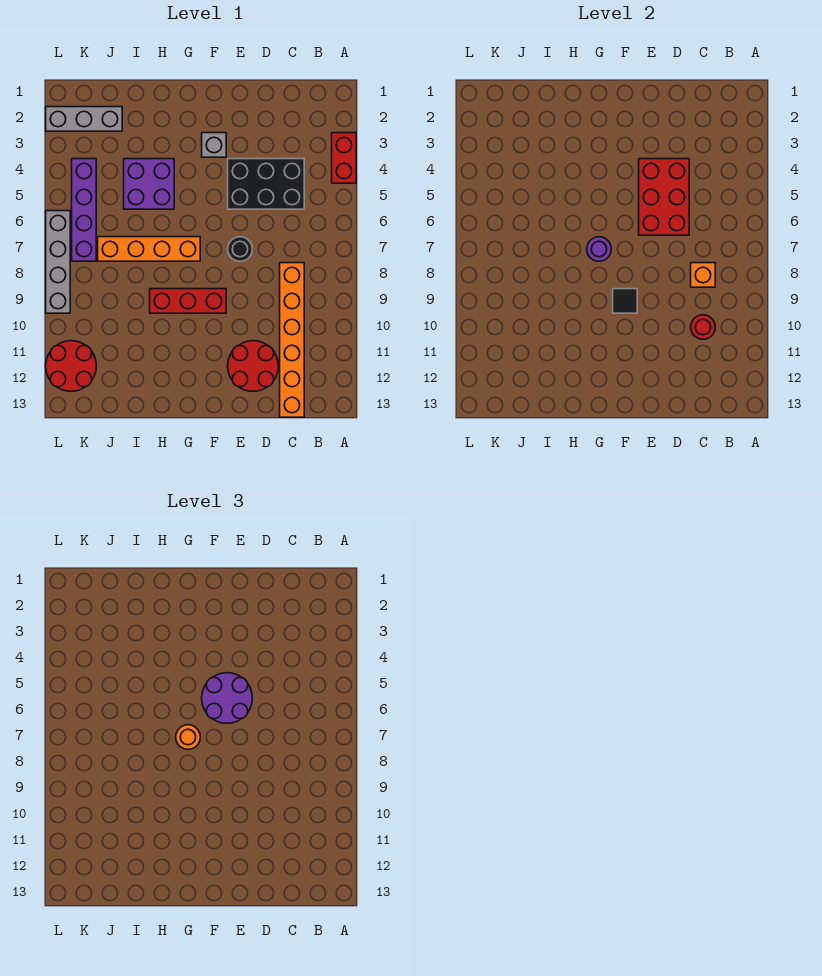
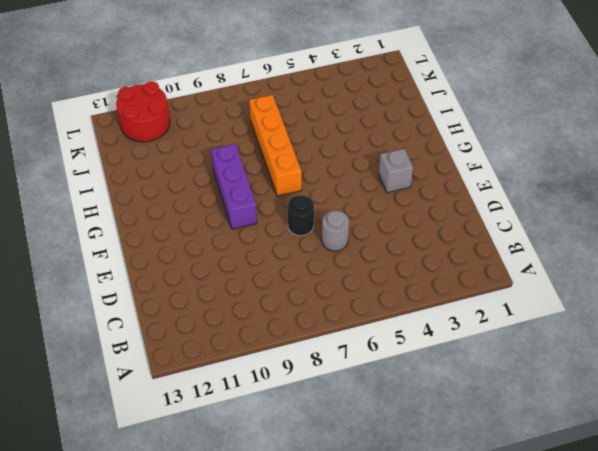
grey round brick D6 level 1 -> none
purple brick F9:H9 level 1 -> red brick F9:H9 level 1
none -> red brick A3:A4 level 1
none -> black brick C4:E5 level 1
none -> orange brick C8:C13 level 1

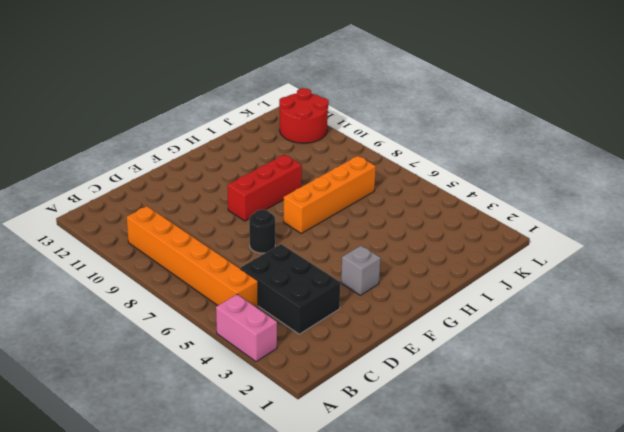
pink brick A3:A4 level 1 -> red brick A3:A4 level 1
orange brick B5:B10 level 1 -> orange brick C8:C13 level 1
black brick C3:D5 level 1 -> black brick C4:E5 level 1
none -> red round brick D11:E12 level 1
none -> purple brick H4:I5 level 1
none -> grey brick J2:L2 level 1

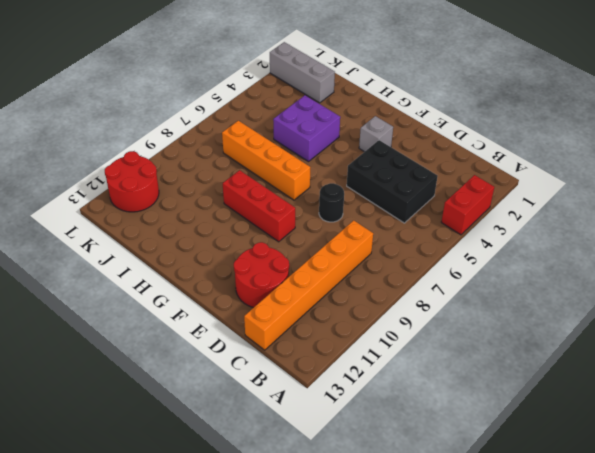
none -> purple brick K4:K7 level 1
none -> grey brick L6:L9 level 1
none -> orange brick C8 level 2

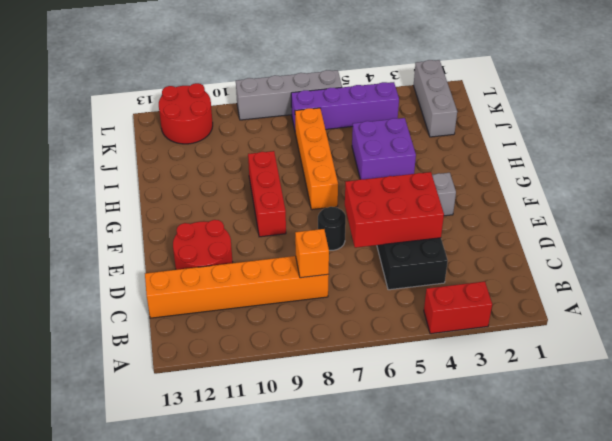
none -> red round brick C10 level 2
none -> black tile F9 level 2
none -> purple round brick G7 level 2

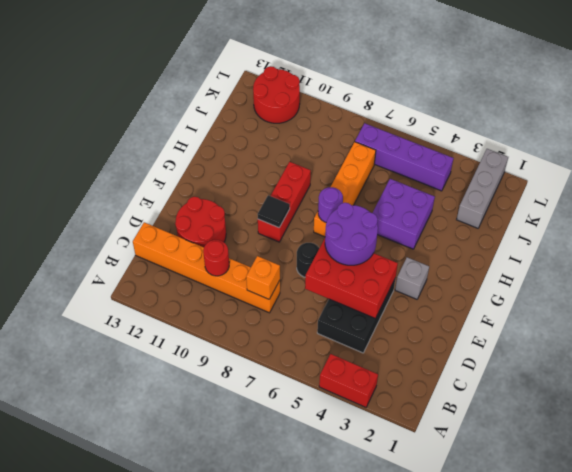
none -> grey brick L6:L9 level 1
none -> orange round brick G7 level 3

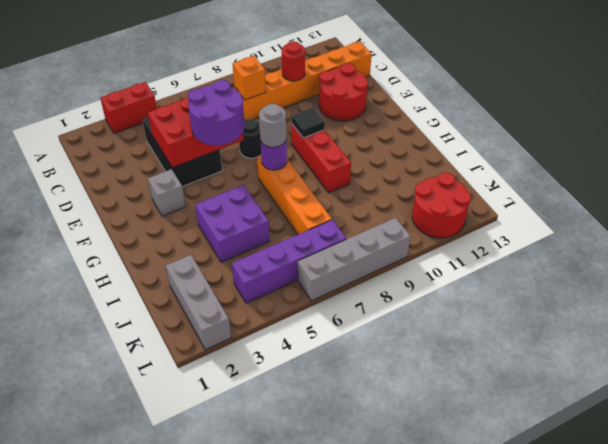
grey round brick G7 level 3 -> orange round brick G7 level 3

